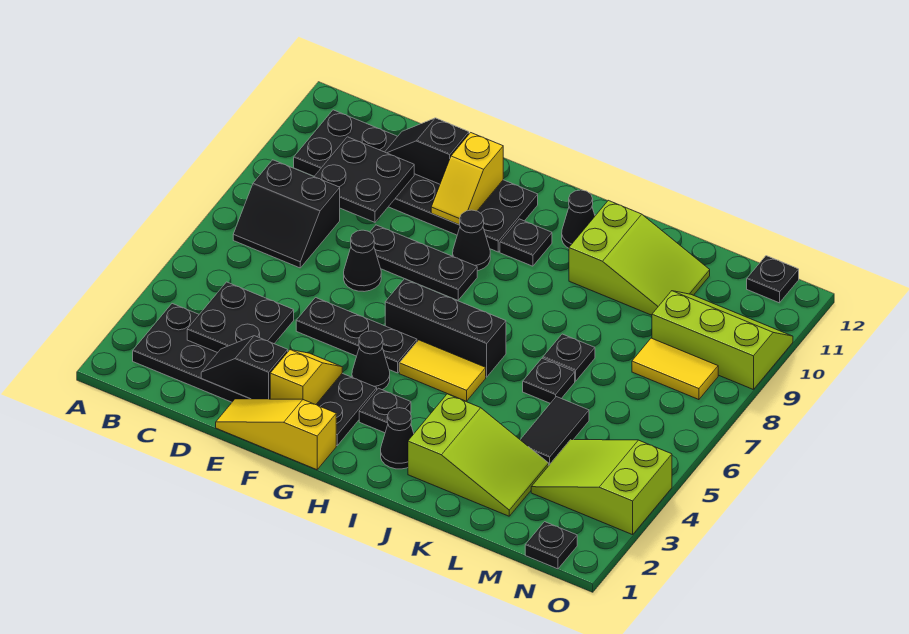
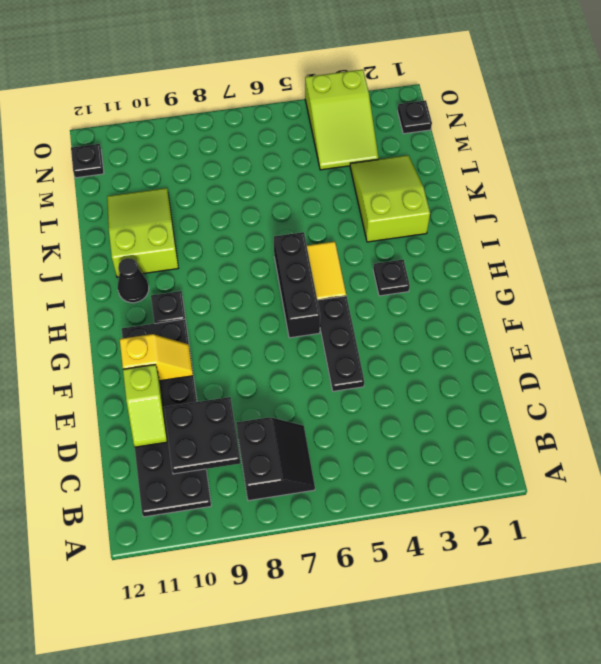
lime slope D11:E11 level 2 top E -> black slope D11:E11 level 2 top E
none -> black plate B2:G3 level 1
none -> yellow slope E1:G1 level 1 top G
none -> black cone E7 level 1
none -> black plate E8:G8 level 1

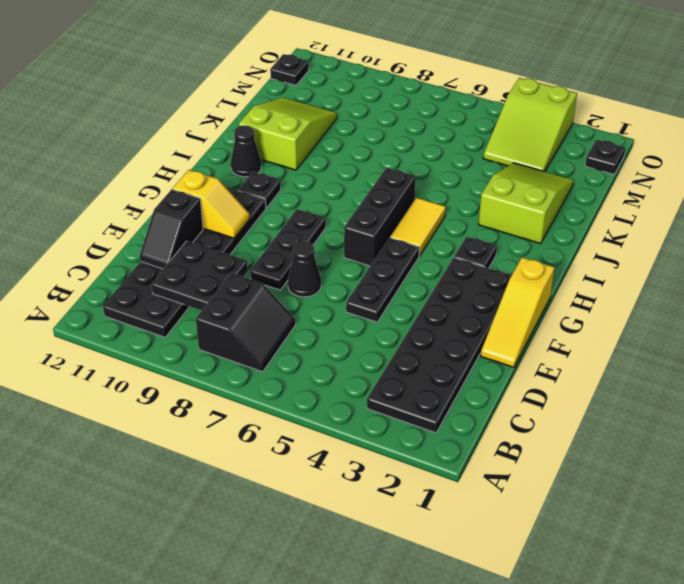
none -> black cone G4 level 1
none -> black cone G9 level 1
none -> black cone I2 level 1
none -> black plate K6 level 1

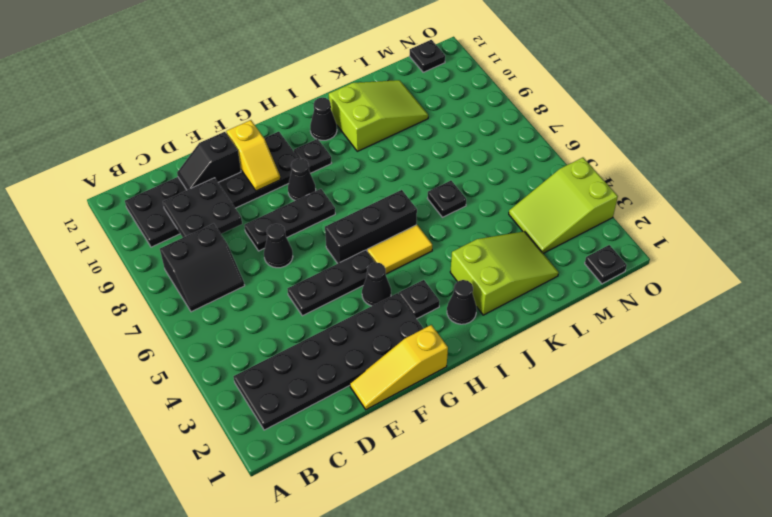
none -> black plate K7 level 1
none -> black tile L4:L5 level 1
none -> yellow tile M8:N8 level 1
none -> lime slope M9:O10 level 1 top 9

